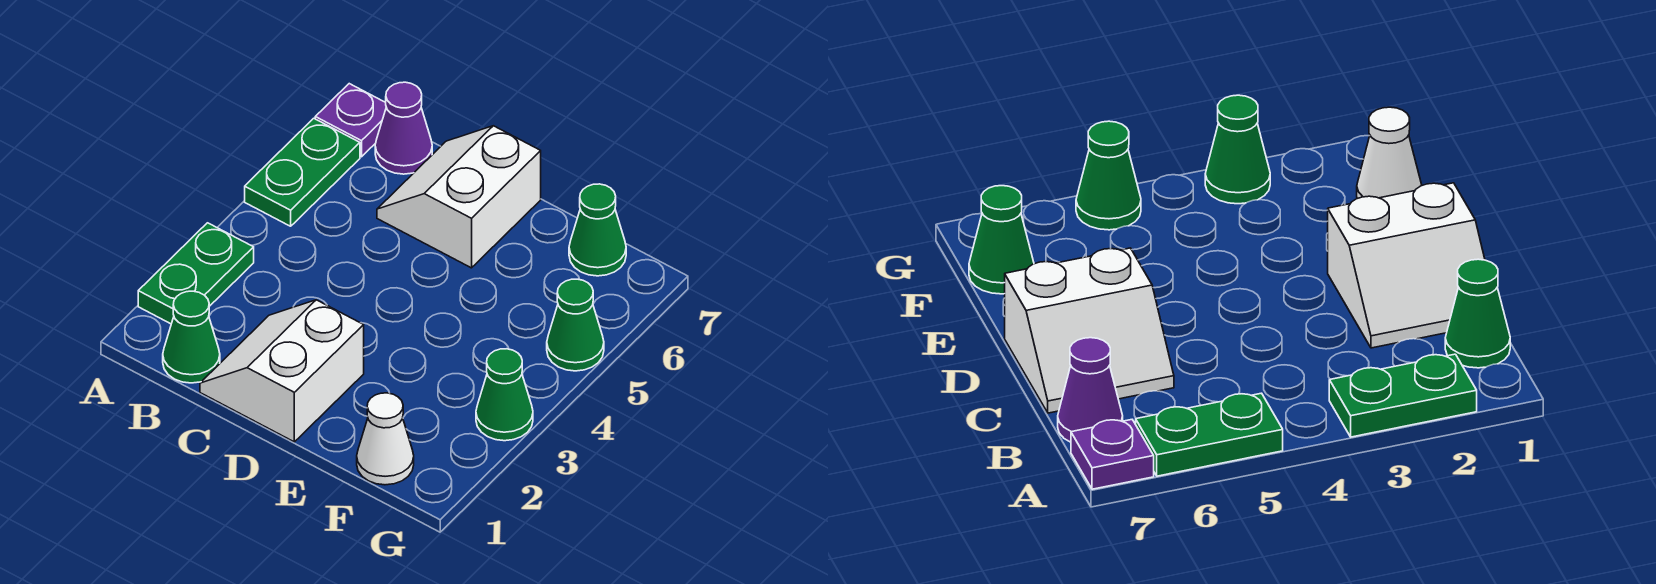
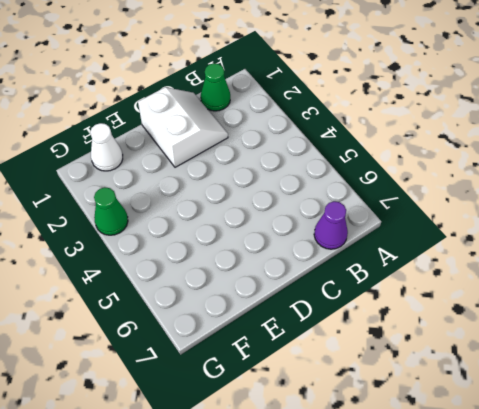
none -> green plate A2:A3 level 1
none -> green plate A5:A6 level 1

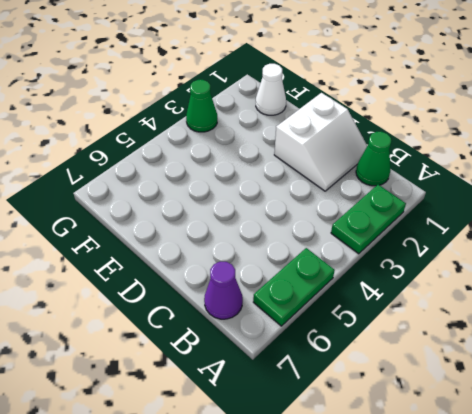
none -> purple plate A7 level 1
none -> white slope C6:D7 level 1 top D

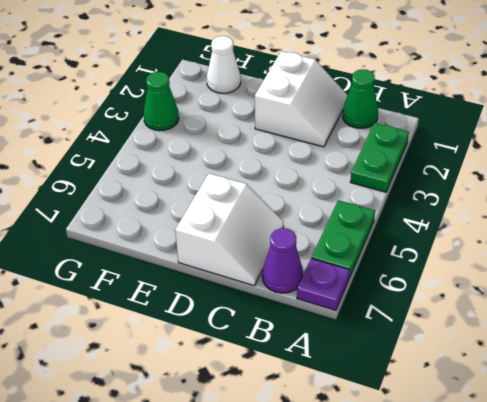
none -> green cone F7 level 1
none -> green cone G5 level 1

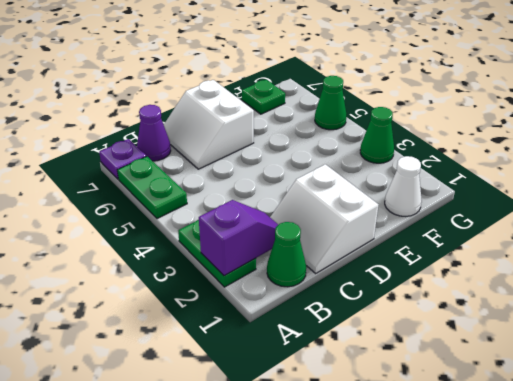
purple slope A2:B2 level 2 top A -> none
green plate F7 level 1 -> green cone F7 level 1

